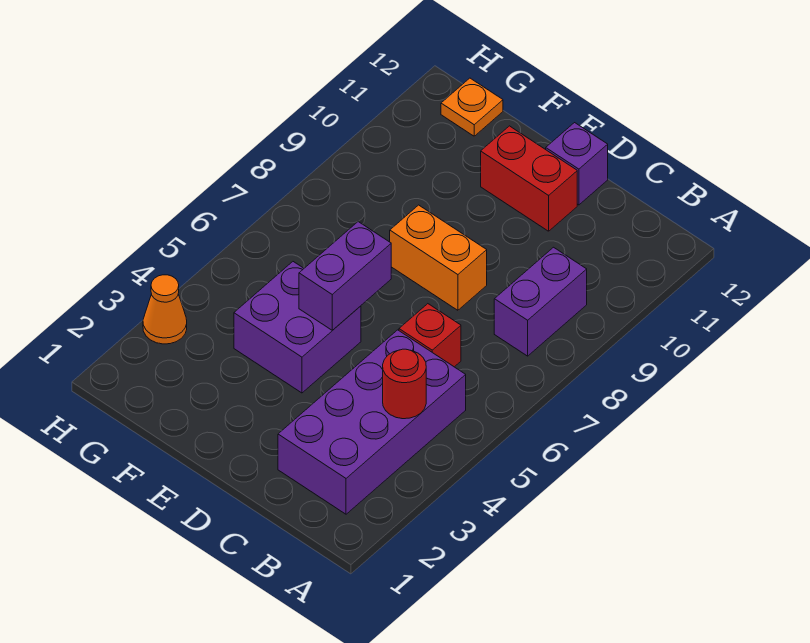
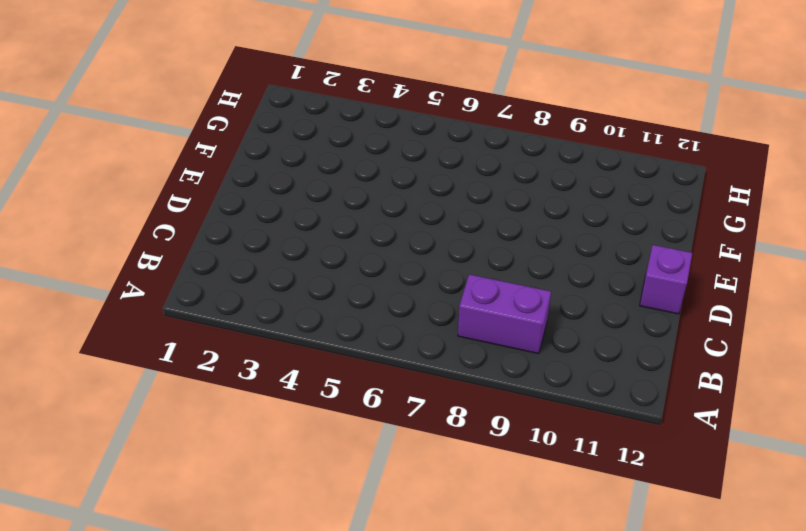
none -> purple brick B2:C5 level 1
none -> red brick C6 level 1

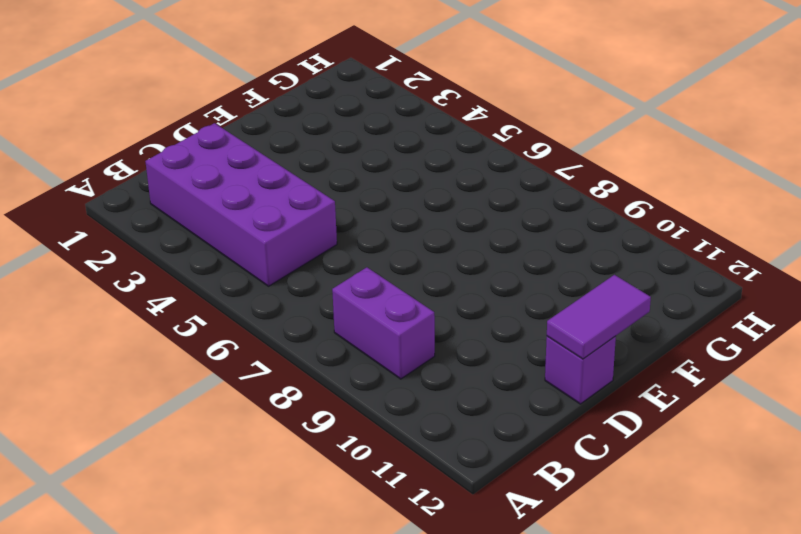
purple tile D12:E12 level 2 -> none
none -> red brick C6 level 1
none -> orange brick D8:E8 level 1

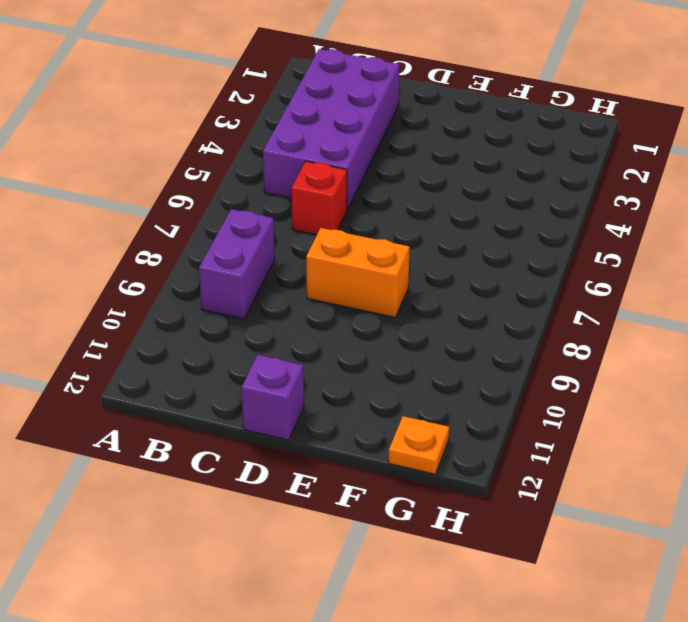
none -> red brick D11:E11 level 1
none -> purple brick E4:F5 level 1

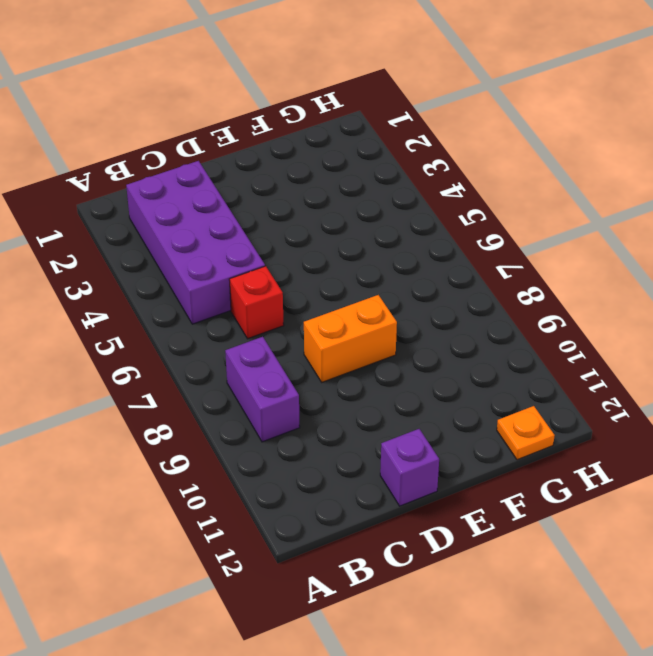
none -> red brick D11:E11 level 1
none -> purple brick E4:F5 level 1

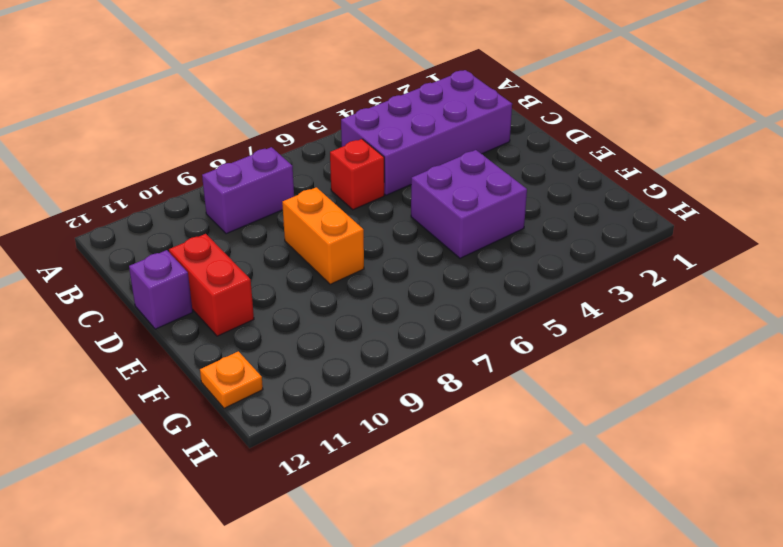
none -> orange cone H3 level 1
none -> red round brick B4 level 2

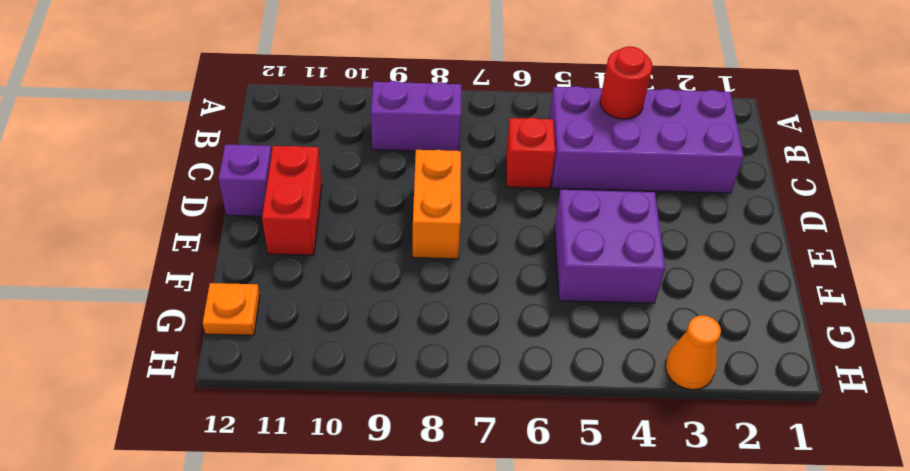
none -> purple brick E5:E6 level 2

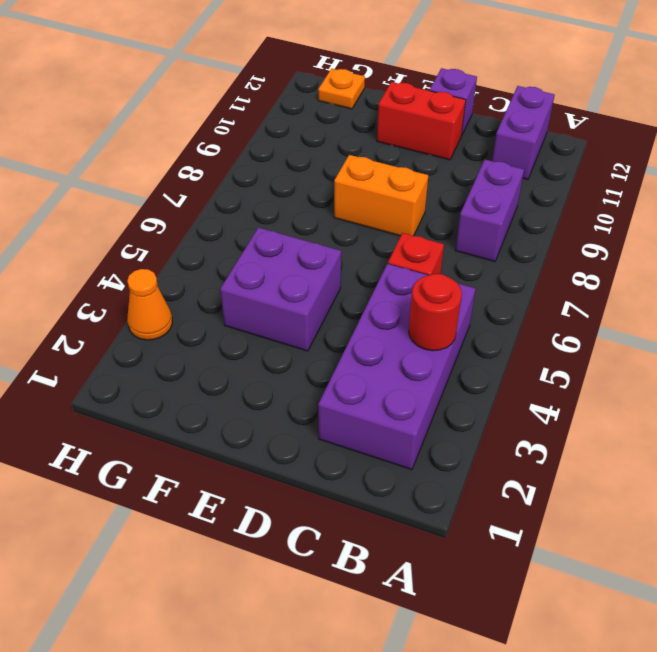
purple brick B11:B12 level 1 -> purple brick E5:E6 level 2

